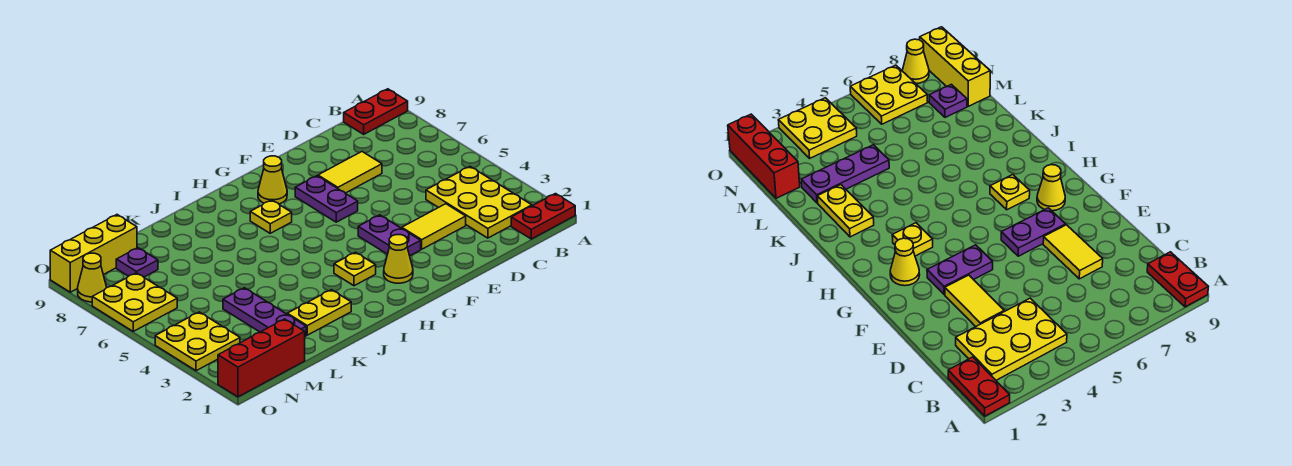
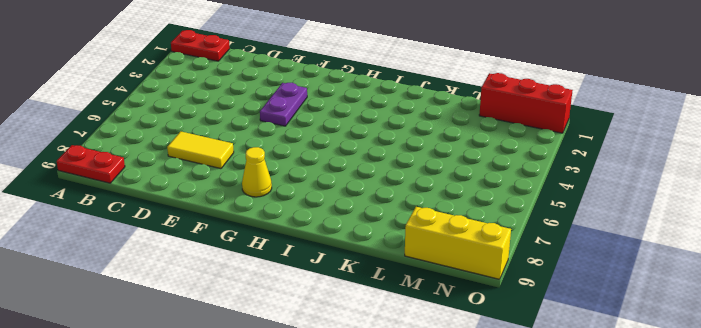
none -> yellow plate B2:C4 level 1
none -> yellow tile D3:E3 level 1
none -> purple plate F6:F7 level 1

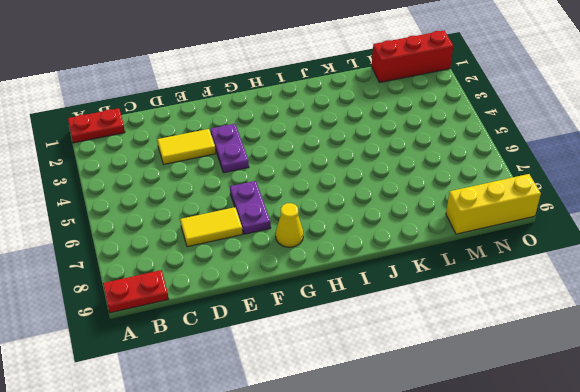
none -> yellow plate B2:C4 level 1
none -> yellow cone G2 level 1
none -> yellow plate H3 level 1

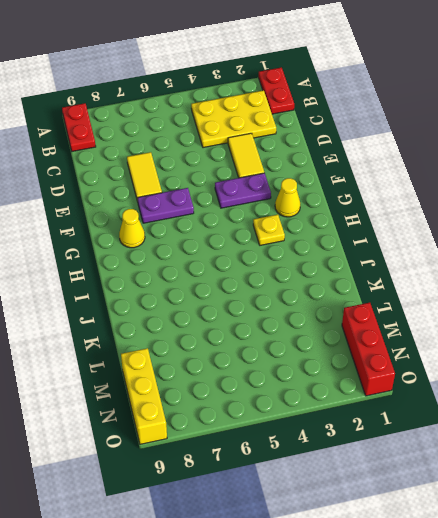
none -> yellow plate H7 level 1
none -> yellow plate J2:K2 level 1
none -> purple plate L2:L4 level 1

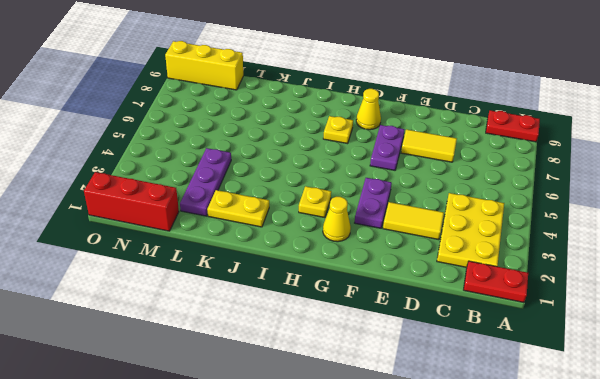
none -> purple plate M8 level 1
none -> yellow plate N3:O4 level 1
none -> yellow plate N6:O7 level 1

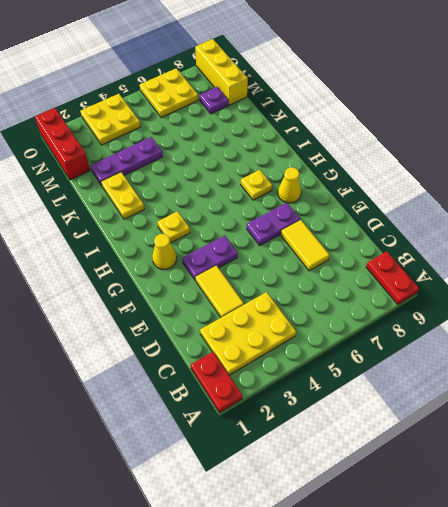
none -> yellow cone O8 level 1

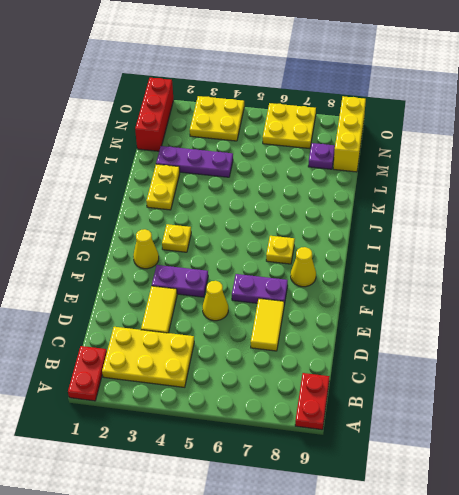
yellow cone E5 level 1 -> yellow cone O8 level 1

